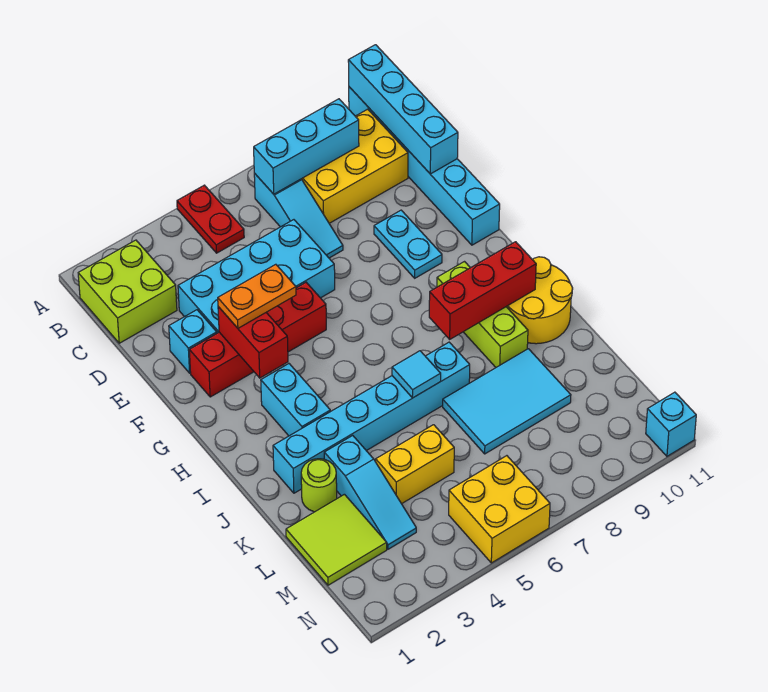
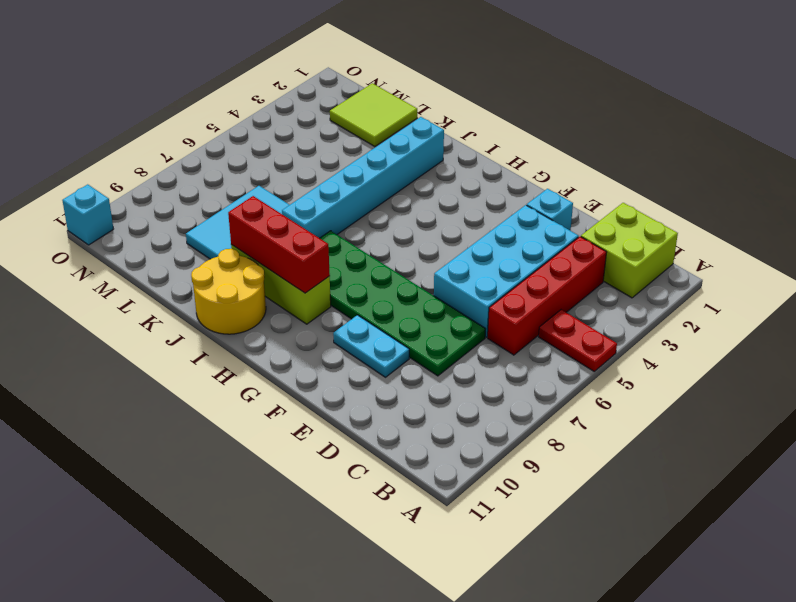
red brick C3:C6 level 1 -> red brick F2:F5 level 1
green plate D7:I8 level 1 -> cyan slope B7:D7 level 1 top B
red brick H9:J9 level 2 -> red brick I8:I10 level 2
none -> cyan brick A11:F11 level 1
none -> yellow brick B8:C10 level 1
none -> cyan brick H3:I3 level 1

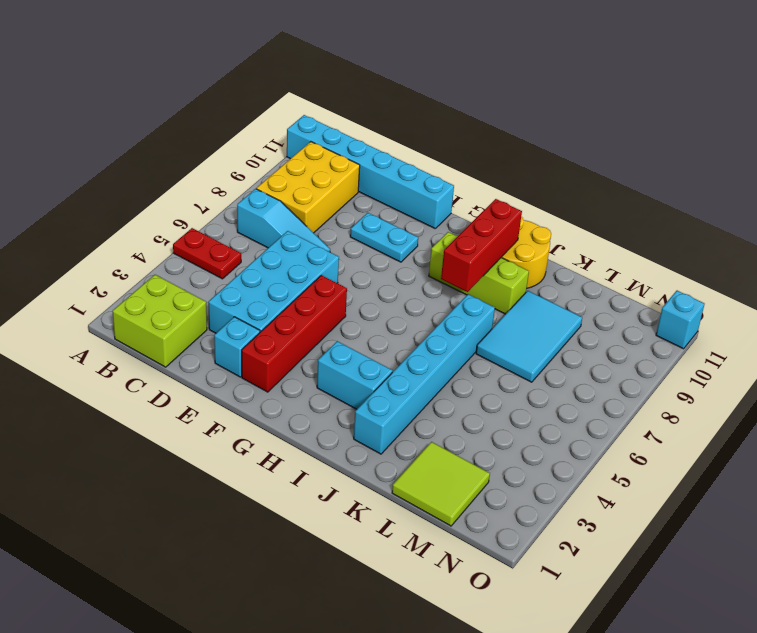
none -> lime round brick K2 level 1
none -> cyan slope K3:M3 level 1 top K
none -> yellow brick L4:L5 level 1

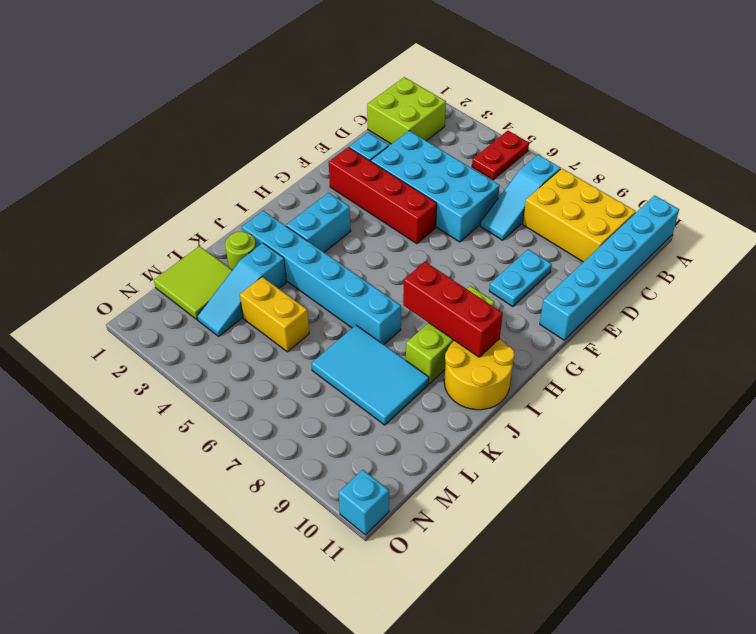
none -> yellow brick N5:O6 level 1
none -> cyan brick A11:D11 level 2
none -> cyan brick B7:B9 level 2

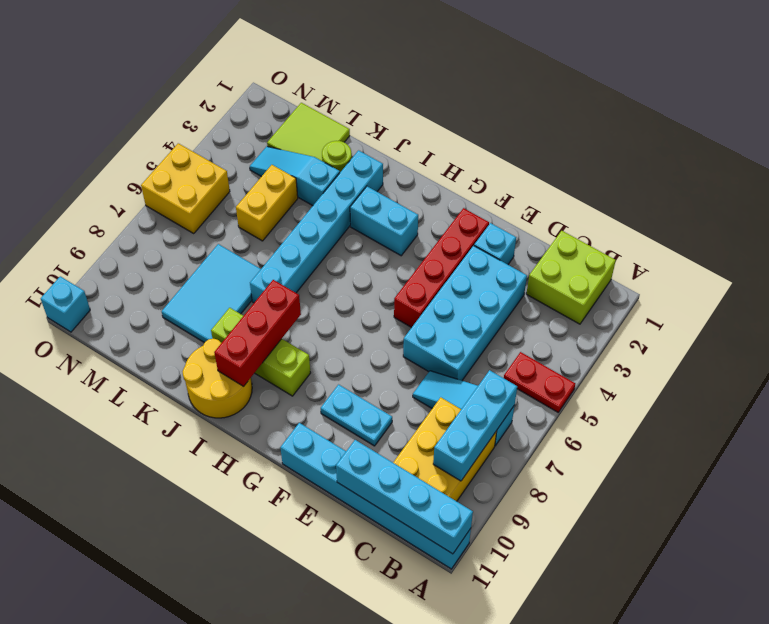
none -> red brick F3:G3 level 2
none -> cyan tile J6 level 2
none -> orange plate F3:F4 level 3

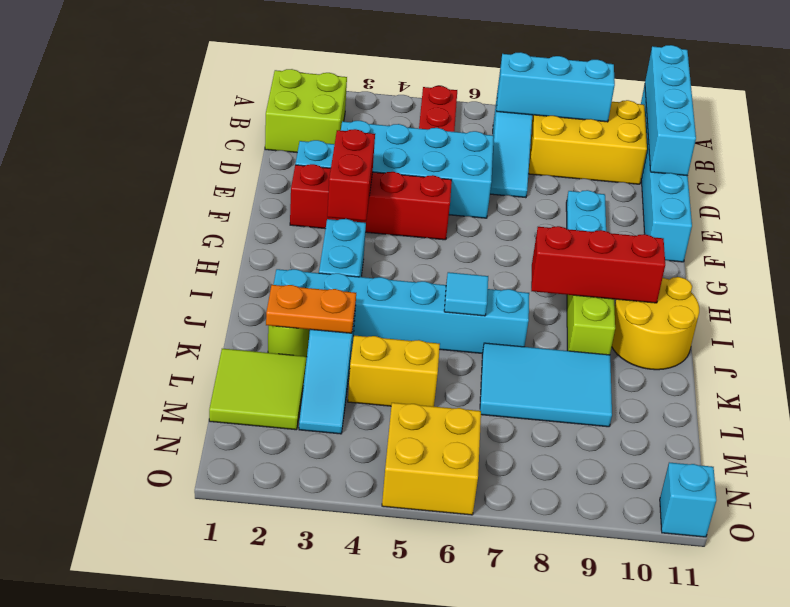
orange plate K2:K3 level 2 -> orange plate F3:F4 level 3

